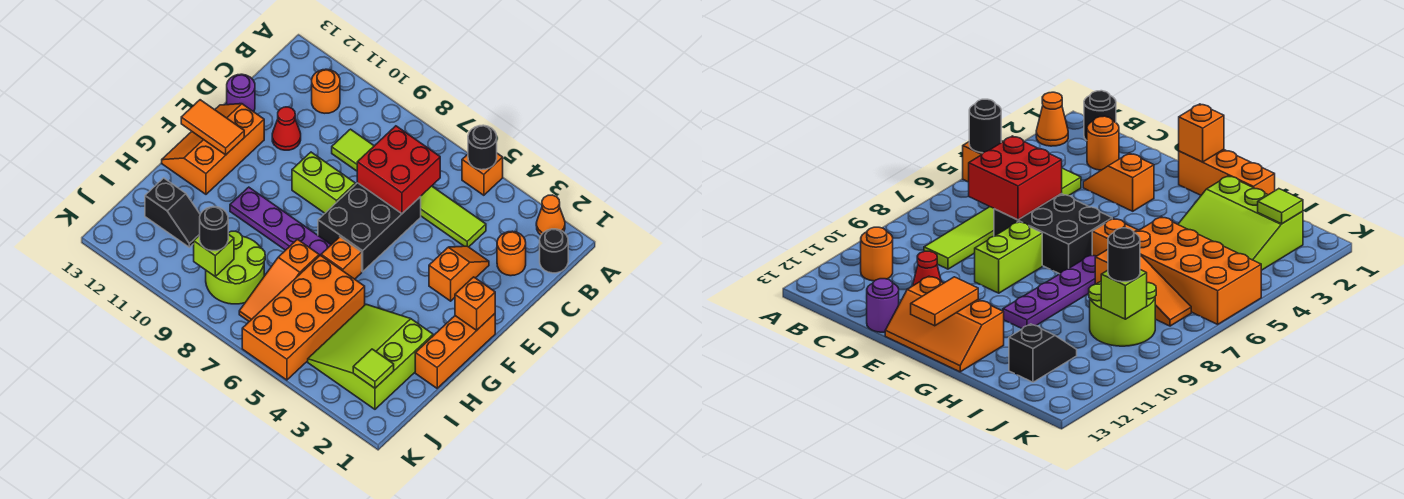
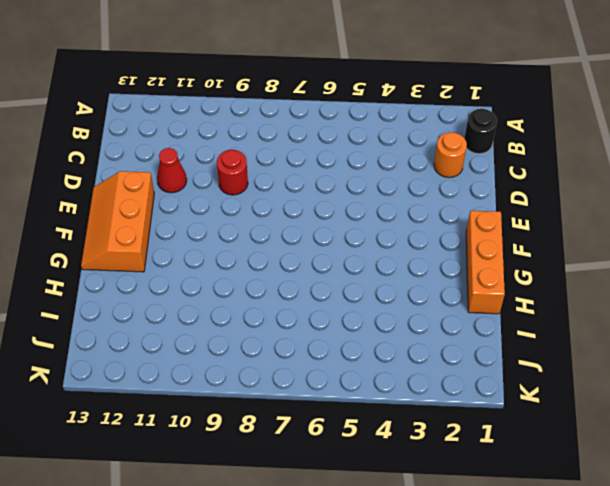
red round brick D9 level 1 -> none
none -> orange cone A2 level 1
none -> orange brick A5 level 1
none -> orange round brick B11 level 1

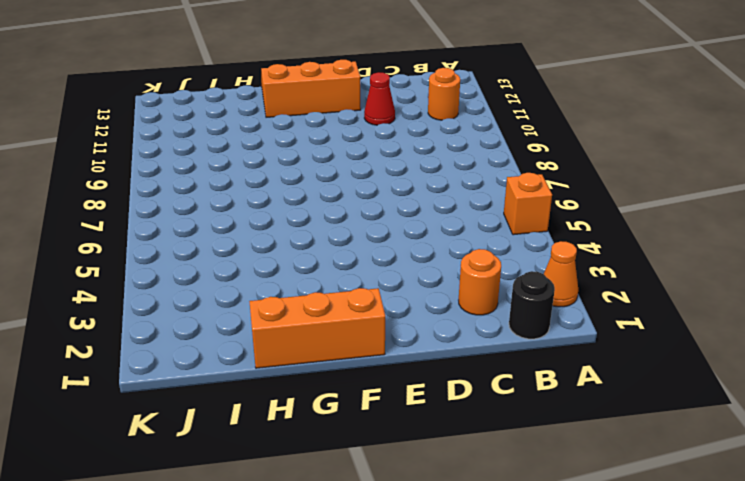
none -> lime tile C4:C9 level 1
none -> orange slope D3:E3 level 1 top E
none -> black brick D6:F7 level 1

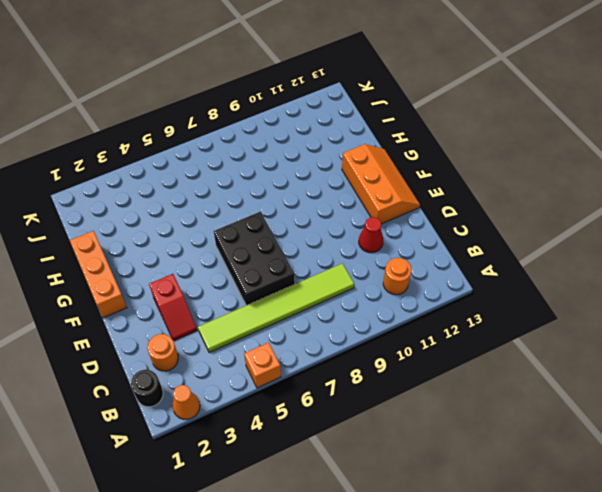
red slope D3:E3 level 1 top E -> orange slope D3:E3 level 1 top E
none -> purple round brick D13 level 1
none -> lime brick E8:E9 level 1
none -> orange brick G6 level 1

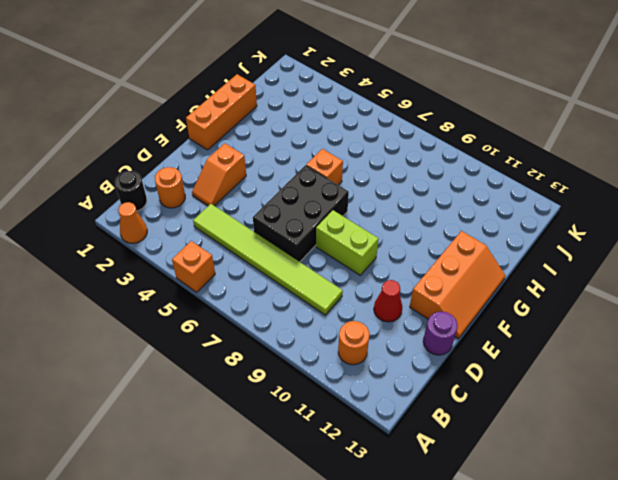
none -> purple plate G7:G10 level 1
none -> lime slope H2:J4 level 1 top 2
none -> orange brick H5:K6 level 1

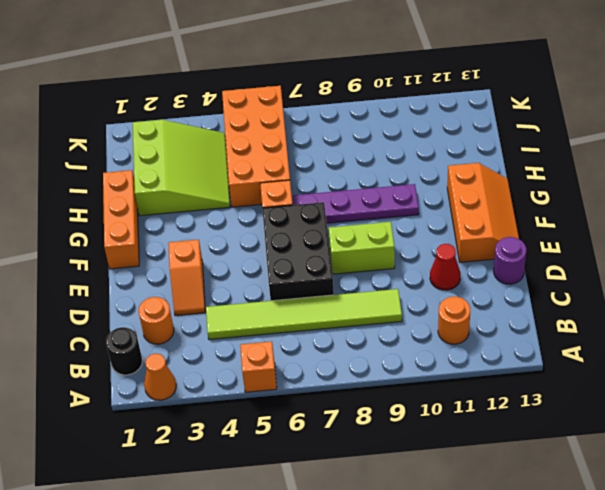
none -> orange slope H7:J7 level 1 top H
none -> lime round brick I8:J9 level 1
none -> black slope I11:I12 level 1 top 12

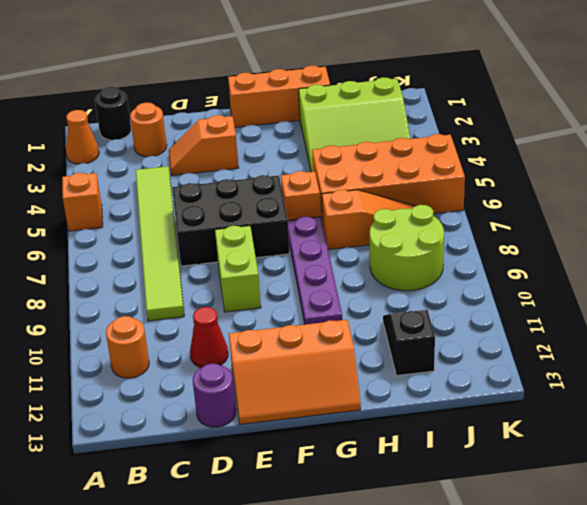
none -> black round brick A5 level 2
none -> red brick C6:D7 level 2
none -> orange brick F1 level 2

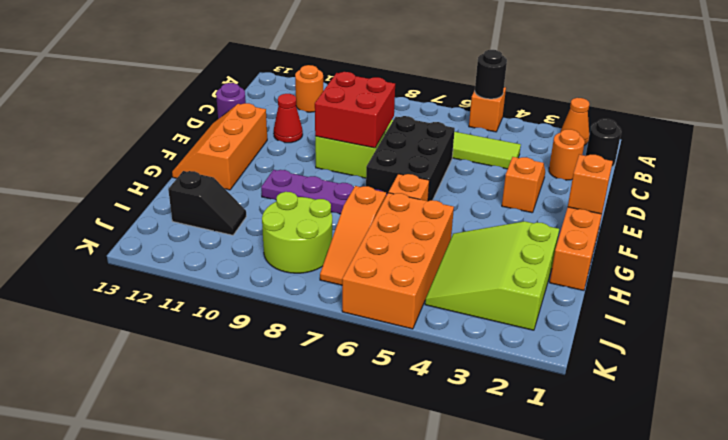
red brick D8:E9 level 2 -> red brick C6:D7 level 2
none -> orange tile F12:F13 level 2
none -> lime tile J2 level 2
none -> lime brick J9 level 2

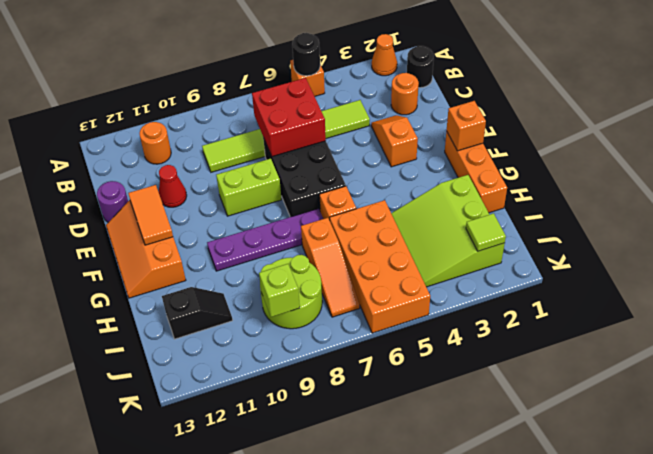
orange tile E12:F12 level 2 -> orange tile F12:F13 level 2
none -> black round brick J9 level 3

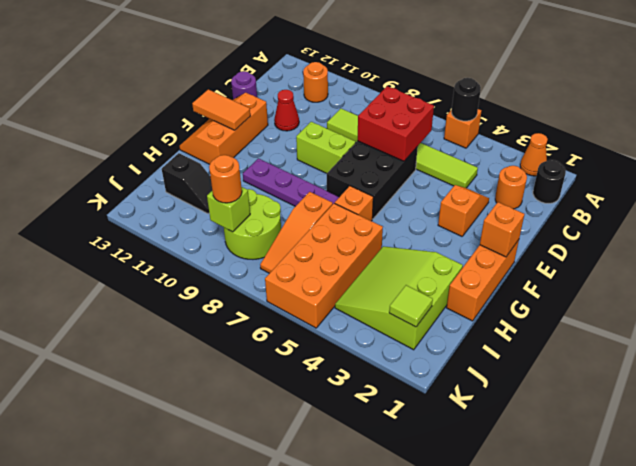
orange round brick J9 level 3 -> black round brick J9 level 3

